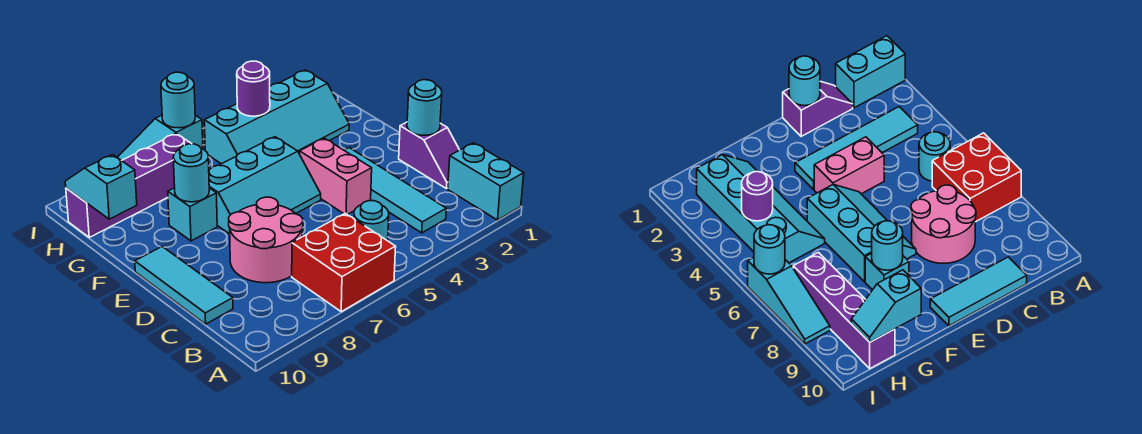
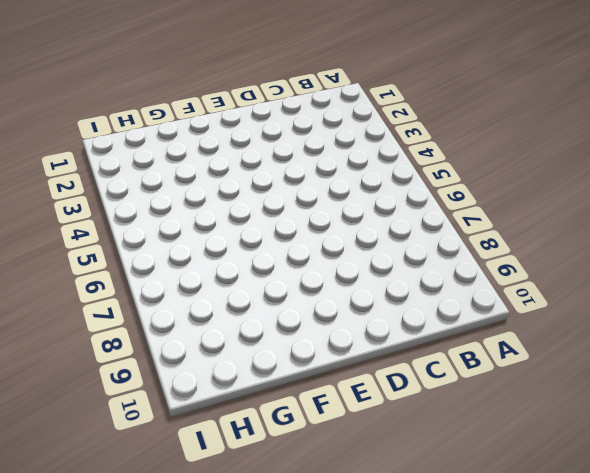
none -> cyan brick A1:B1 level 1
none -> red brick A6:B7 level 1
none -> cyan tile B3:E3 level 1

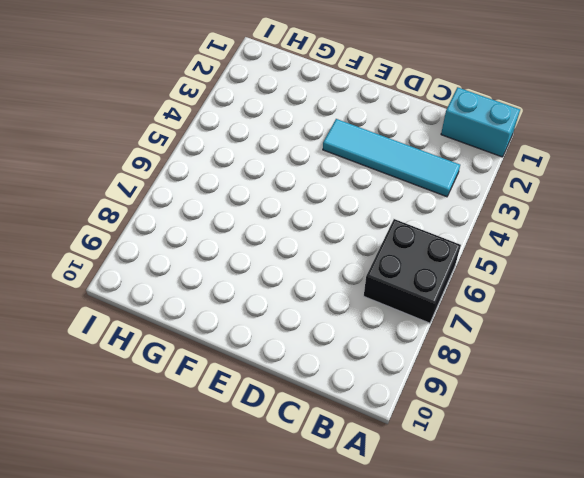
black brick A6:B7 level 1 -> red brick A6:B7 level 1
none -> cyan round brick B5 level 1
none -> purple slope C1:D1 level 1 top D
none -> pink round brick C7:D8 level 1

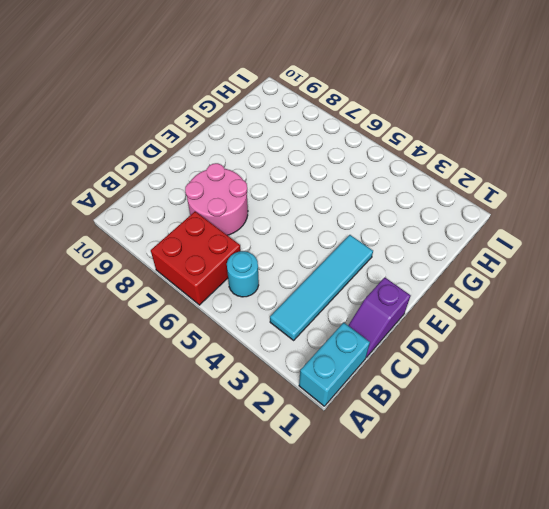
none -> cyan tile C10:E10 level 1
none -> pink brick D4:E4 level 1
none -> cyan slope E5:F7 level 1 top F

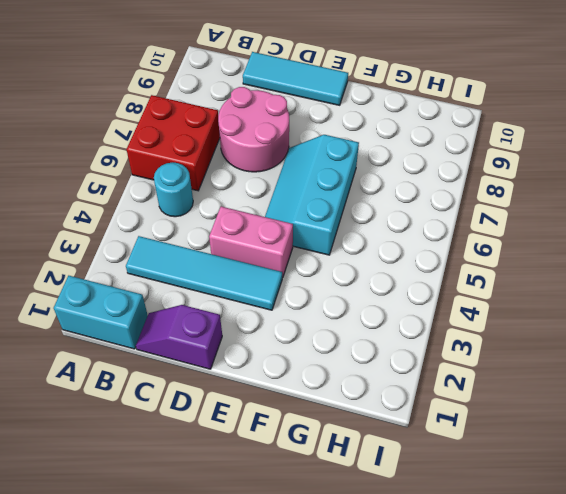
none -> cyan brick F8 level 1
none -> cyan slope G2:H5 level 1 top H
none -> purple brick H7:H10 level 1

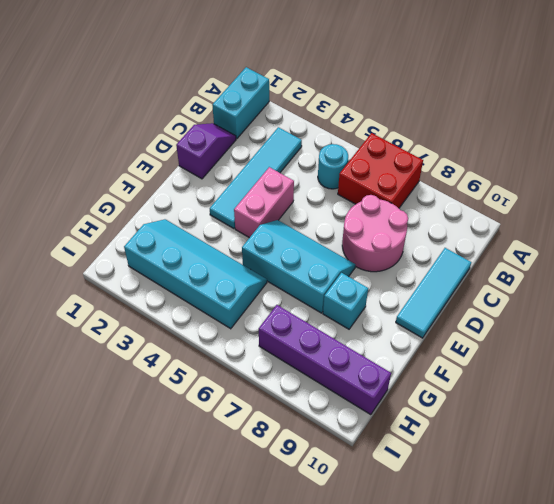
none -> cyan slope I6:I8 level 1 top 6
none -> cyan round brick D1 level 2
none -> cyan round brick F8 level 2

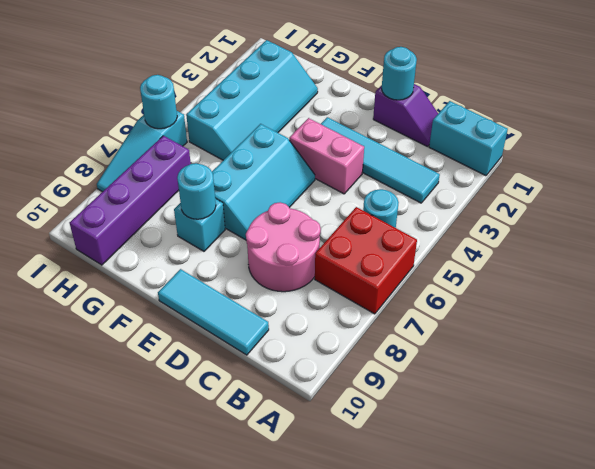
none -> cyan slope G10:H10 level 2 top G
none -> purple round brick H4 level 2

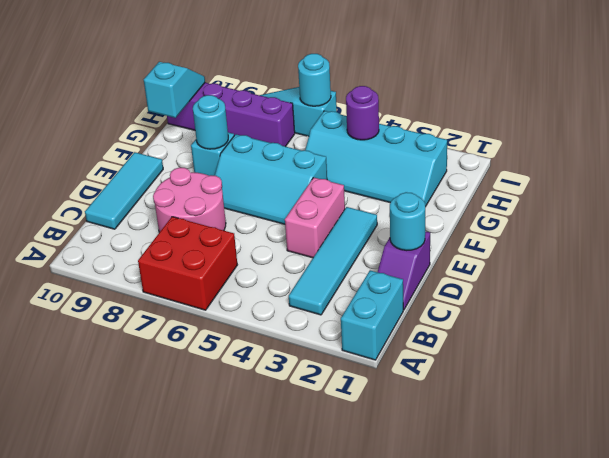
none -> cyan round brick B5 level 1

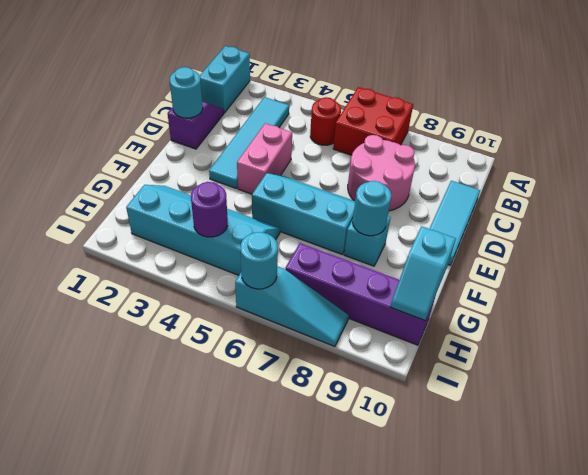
red round brick B5 level 1 -> cyan round brick B5 level 1

